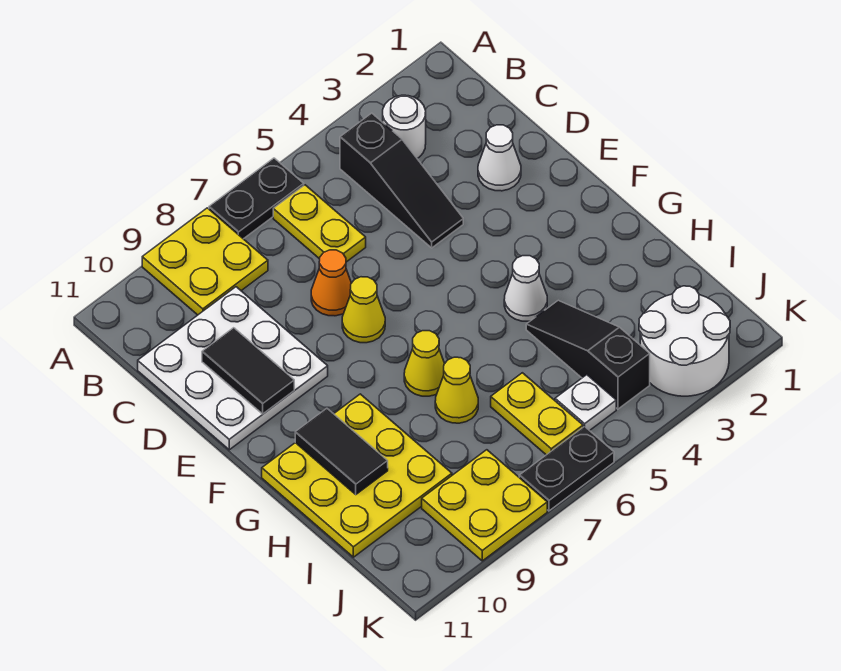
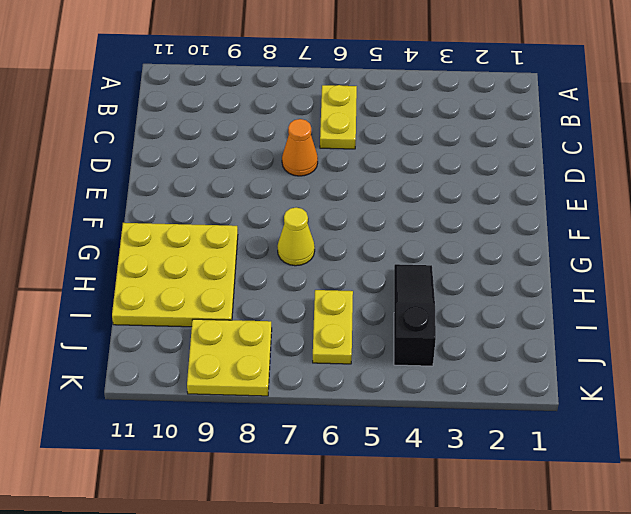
none -> black plate A6:A7 level 1
none -> yellow plate A8:B9 level 1
none -> white round brick B3 level 1

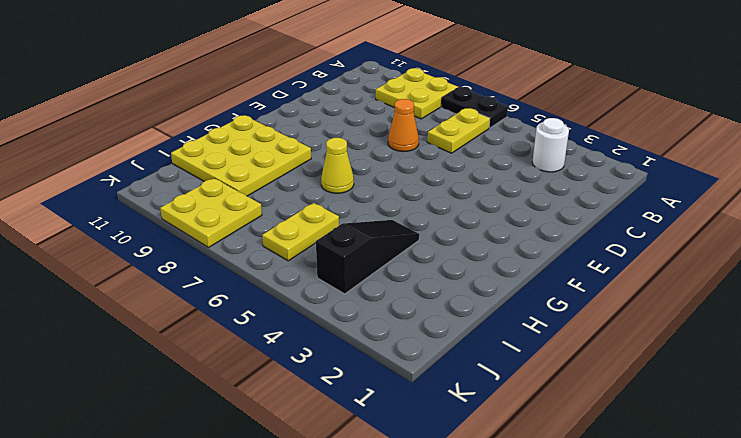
none -> black slope B4:D4 level 1 top B
none -> white plate C9:E11 level 1
none -> white cone D2 level 1

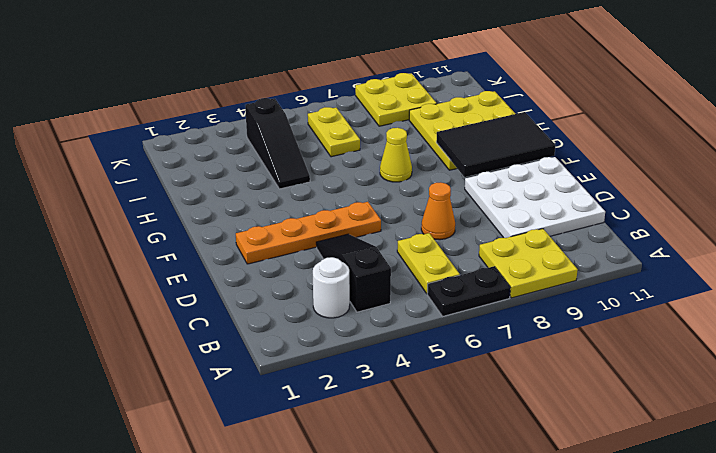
orange plate E2:E5 level 1 -> none
black tile F9:G11 level 2 -> black tile G10:H10 level 2
none -> white cone D2 level 1
none -> yellow cone E7 level 1
none -> white cone G4 level 1

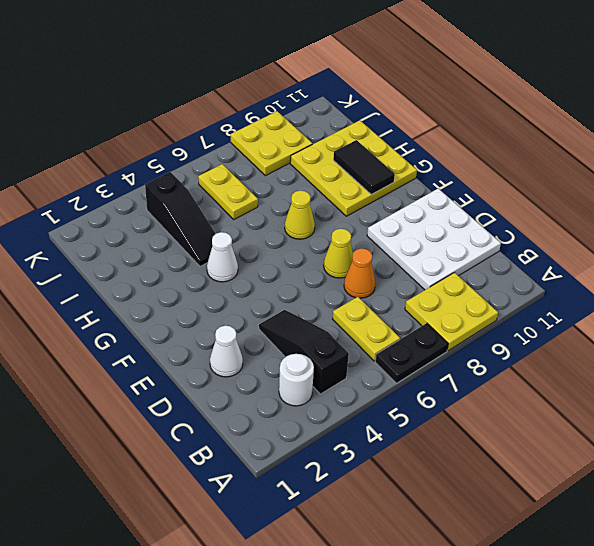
none -> yellow cone H7 level 1
none -> white round brick J2:K3 level 1
none -> white plate J5 level 1

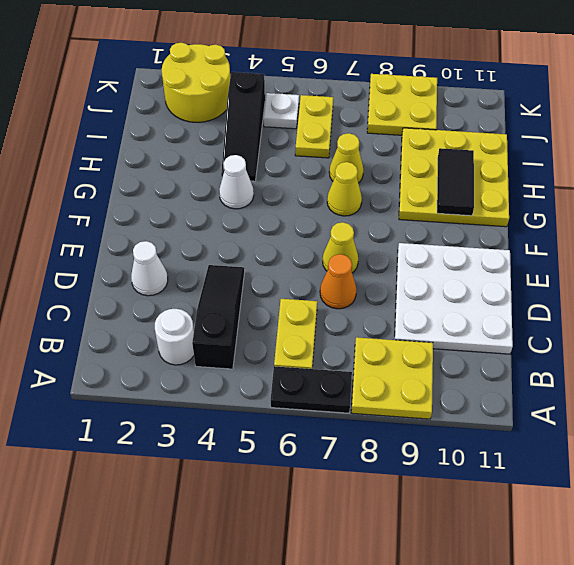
yellow round brick J2:K3 level 1 -> white round brick J2:K3 level 1
none -> black plate K6:K7 level 1
none -> black tile D10:E10 level 2

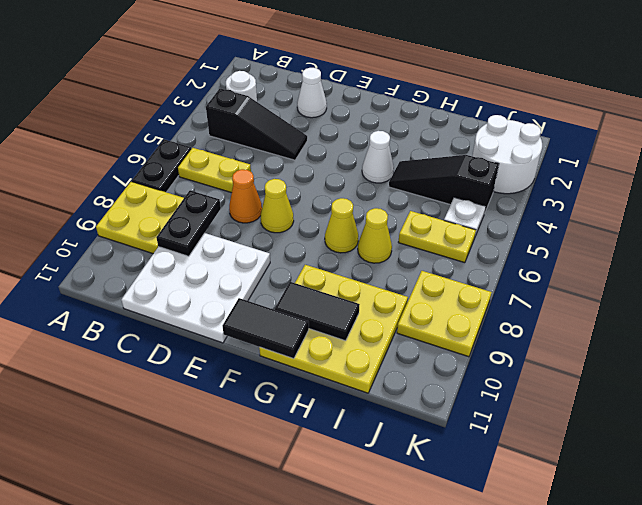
black plate C8:C9 level 2 -> black plate K6:K7 level 1
black tile F11:G11 level 2 -> black tile D10:E10 level 2

